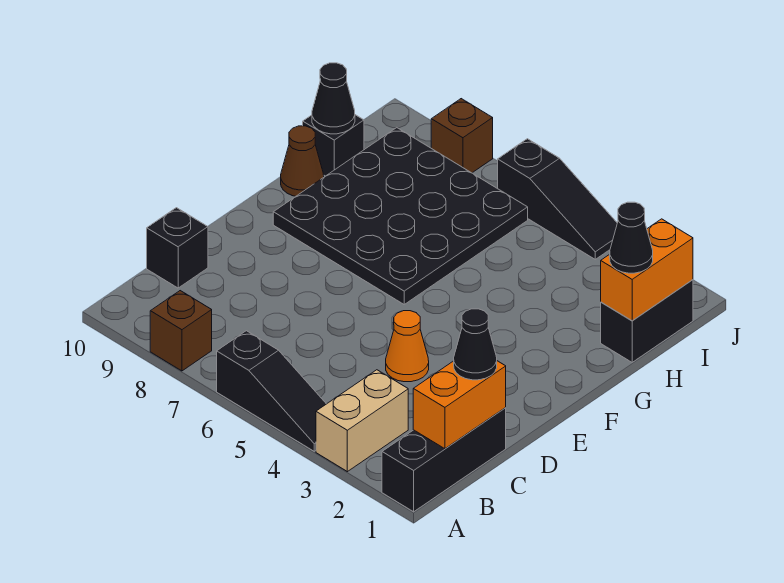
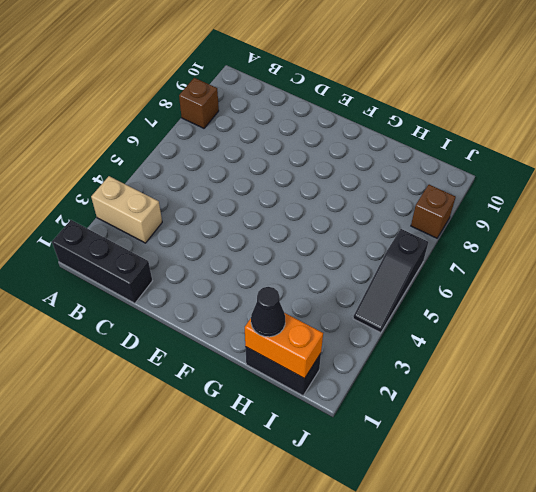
none -> black slope A4:A6 level 1 top 6
none -> black brick C10 level 1
none -> orange cone D4 level 1

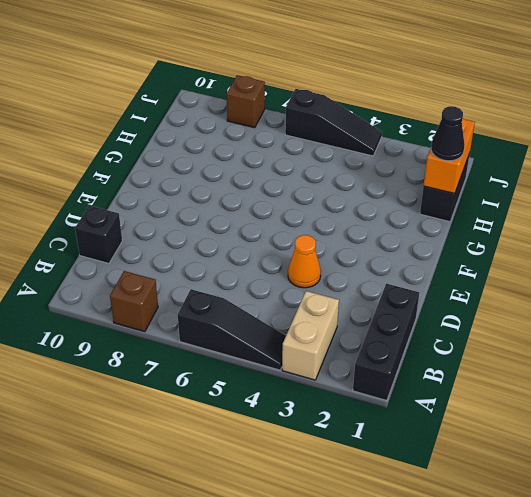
none -> black plate F6:I9 level 1
none -> brown cone G10 level 1
none -> black brick H10 level 1

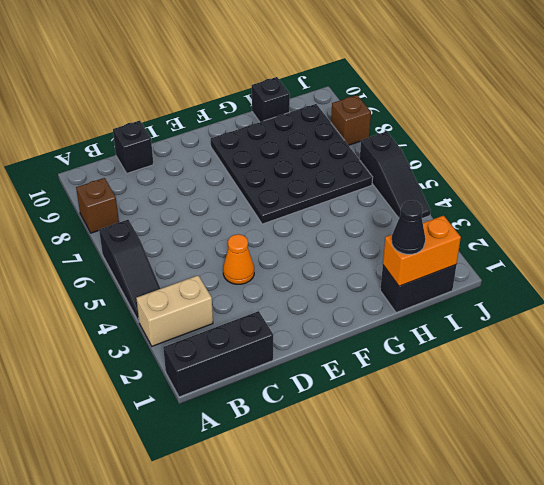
none -> brown cone G10 level 1
none -> orange brick B1:C1 level 2
none -> black cone H10 level 2

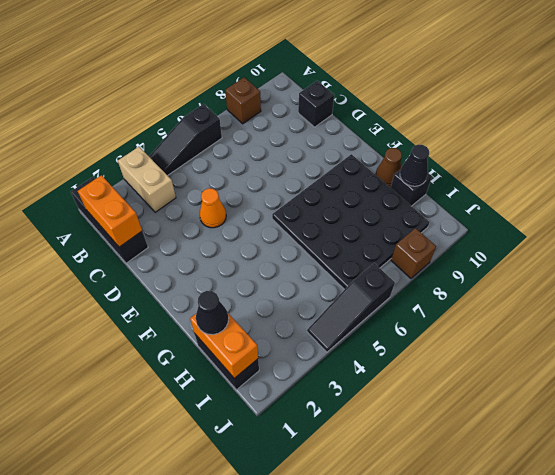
none -> black cone C1 level 3

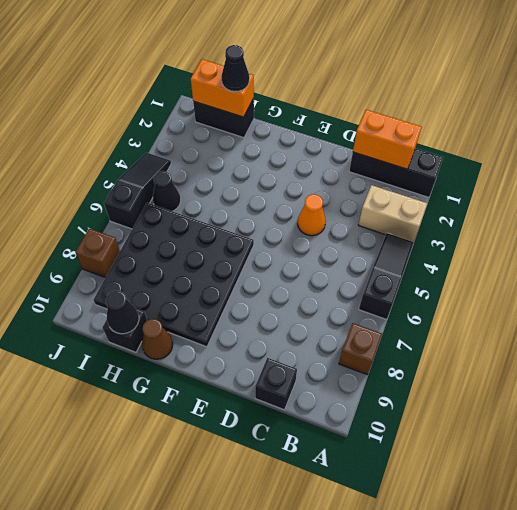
black cone I5 level 1 -> black cone C1 level 3

